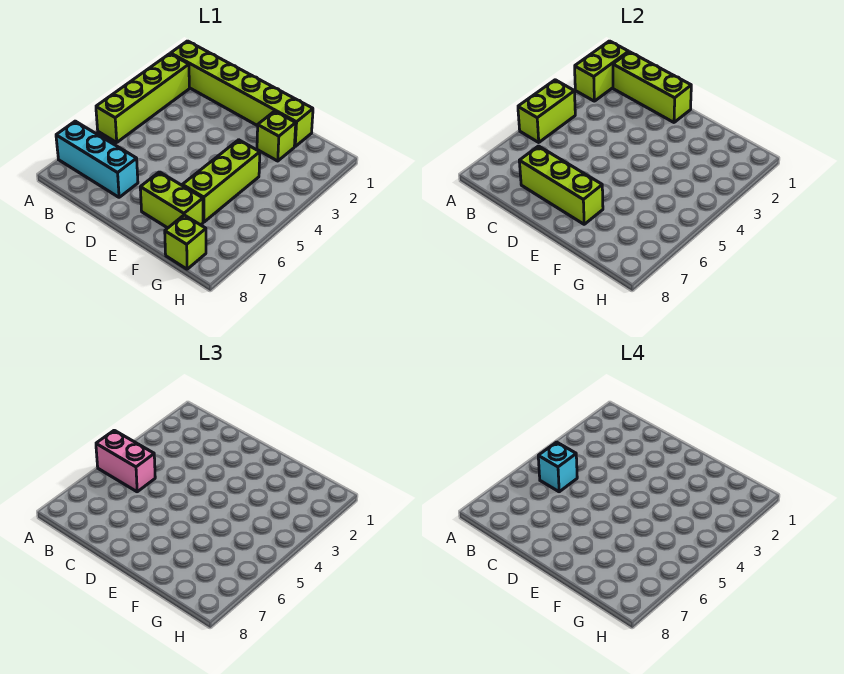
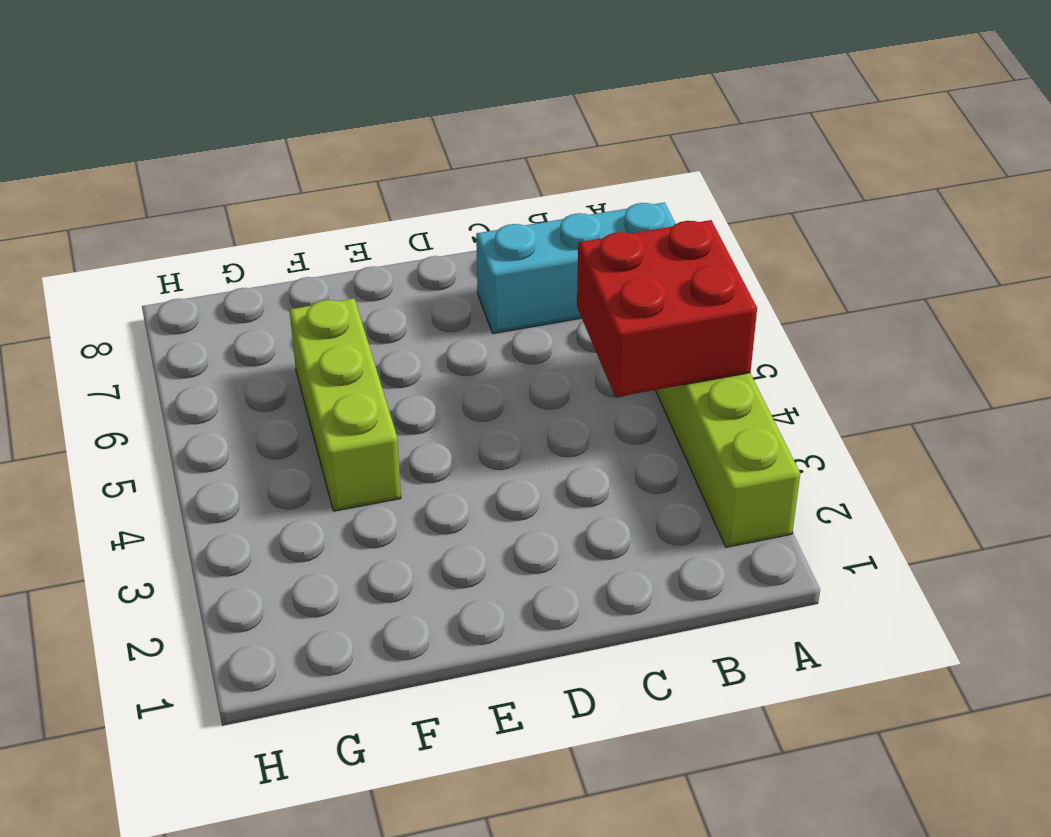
red brick A4:B5 level 2 -> lime brick A4:A5 level 2
none -> lime brick A1:F1 level 1
none -> lime brick E7:F7 level 1
none -> lime brick F2 level 1

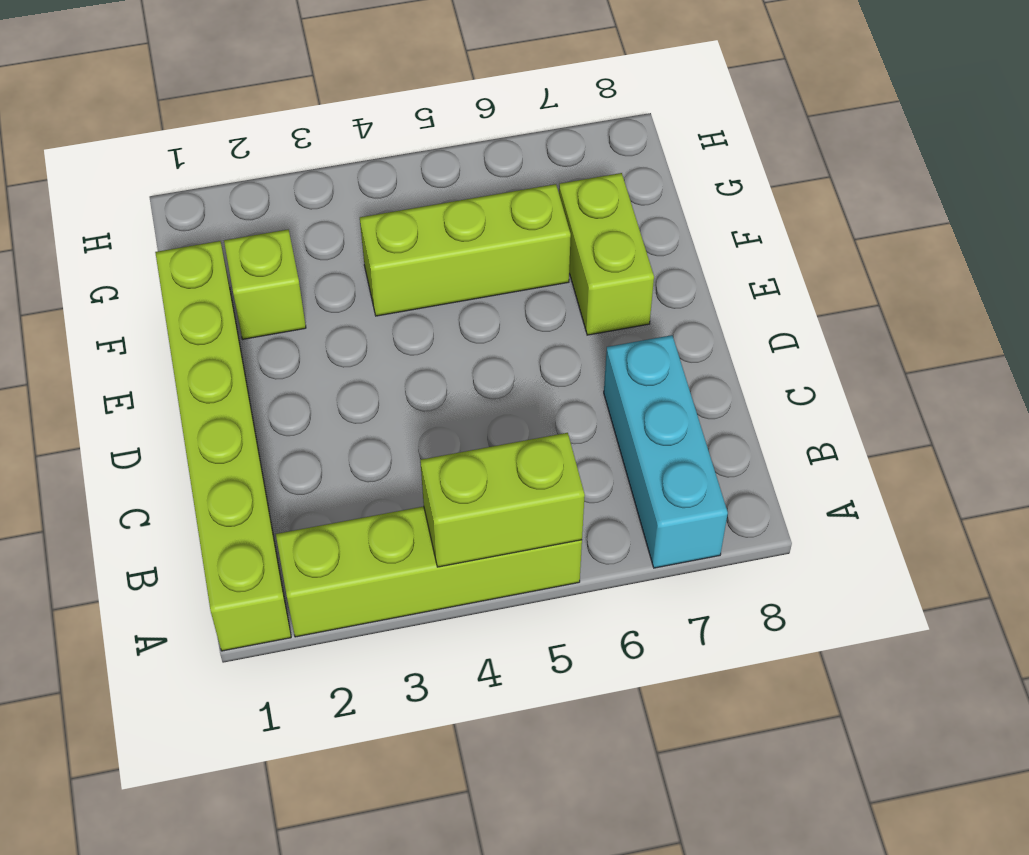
none -> lime brick G8 level 1
none -> lime brick A1:A2 level 2
none -> lime brick B1:D1 level 2

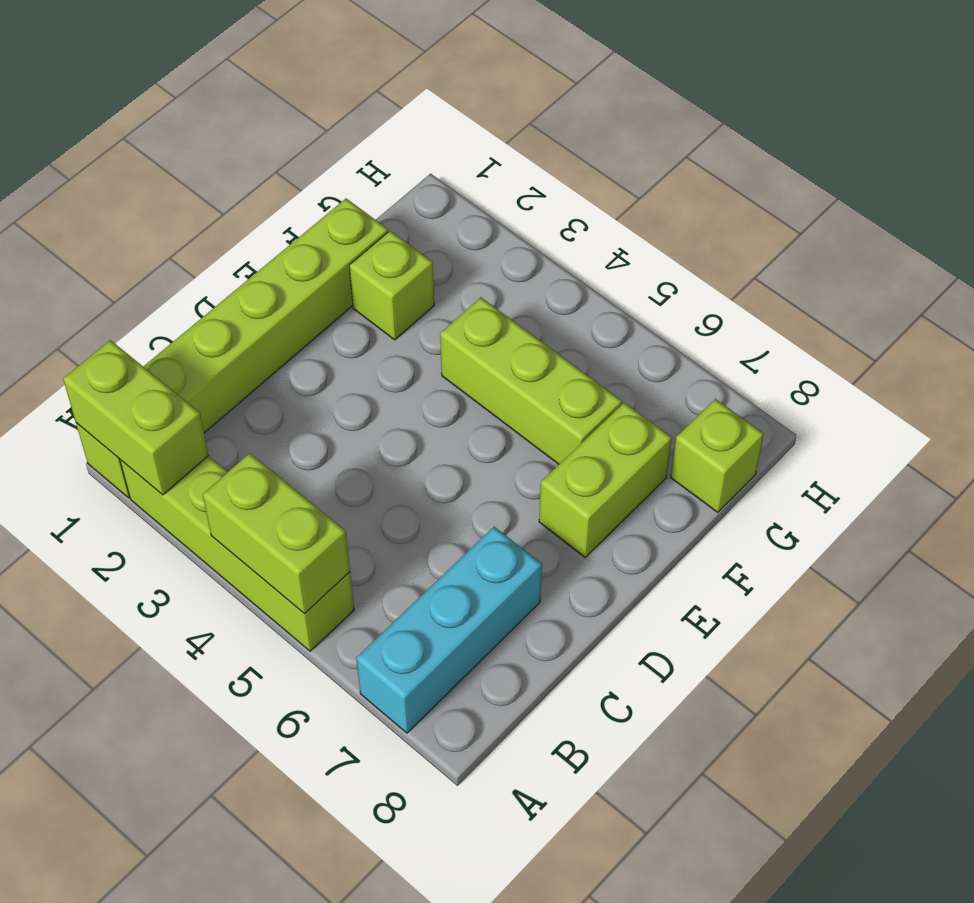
none -> lime brick B1:D1 level 2
none -> lime brick C7:E7 level 2
none -> pink brick A5:B5 level 3

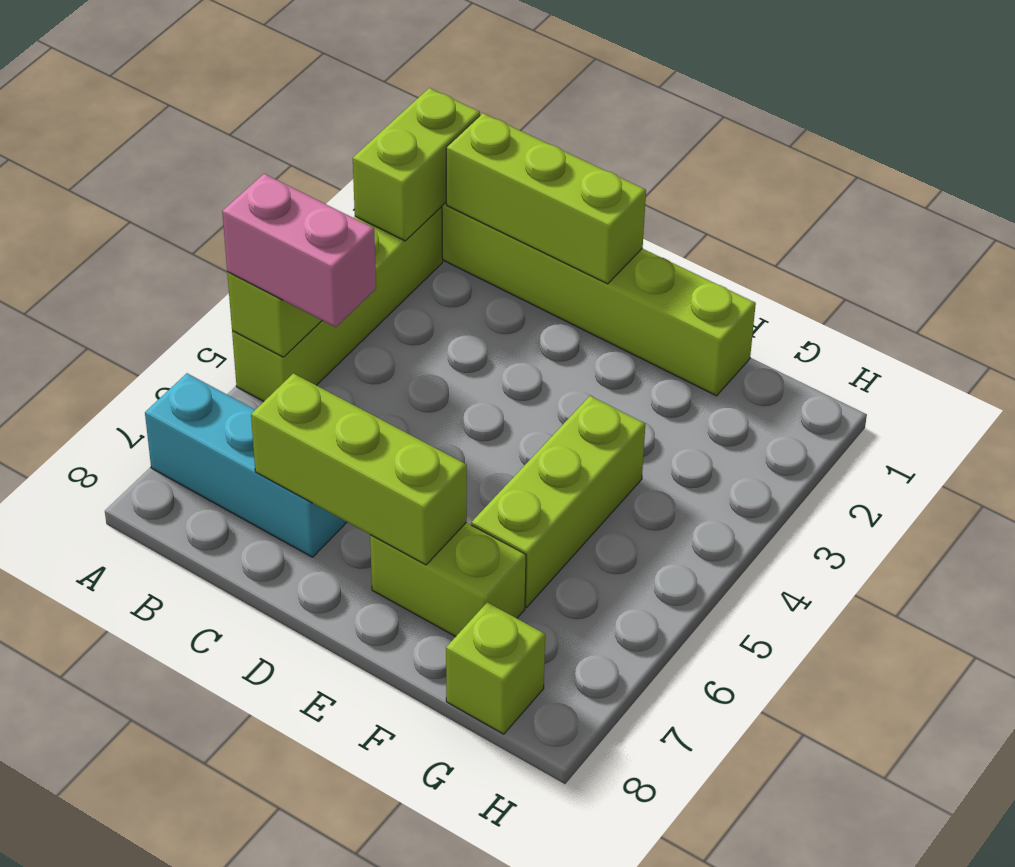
none -> lime brick F2 level 1
none -> cyan brick B5 level 4

